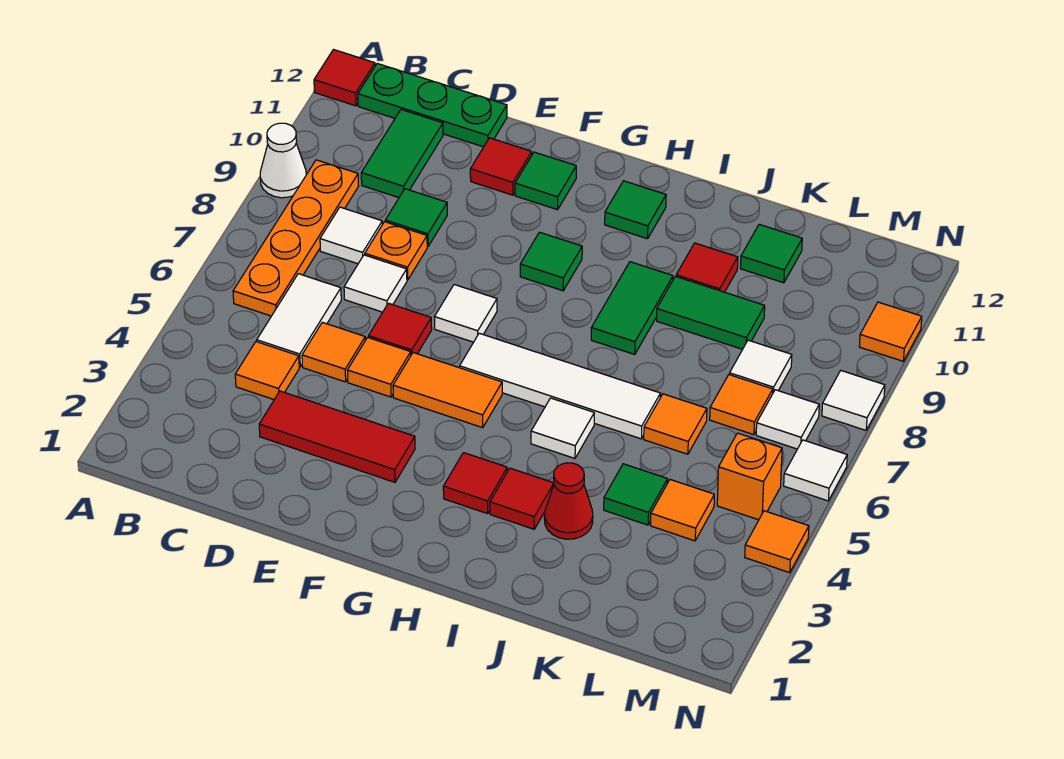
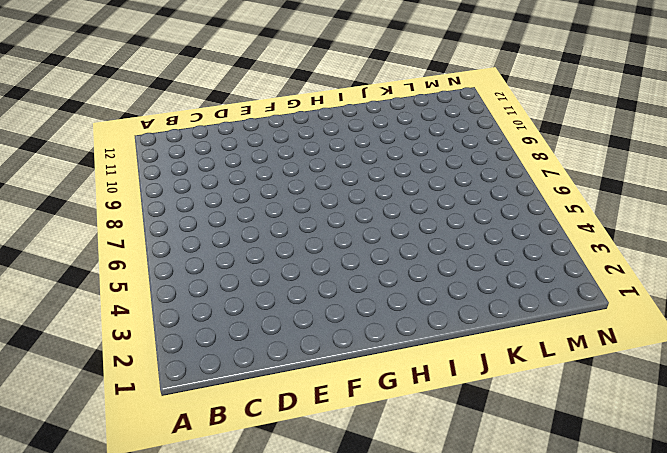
none -> white cone A9 level 1
none -> red tile A12 level 1
none -> orange plate B6:B9 level 1
none -> green plate B12:D12 level 1

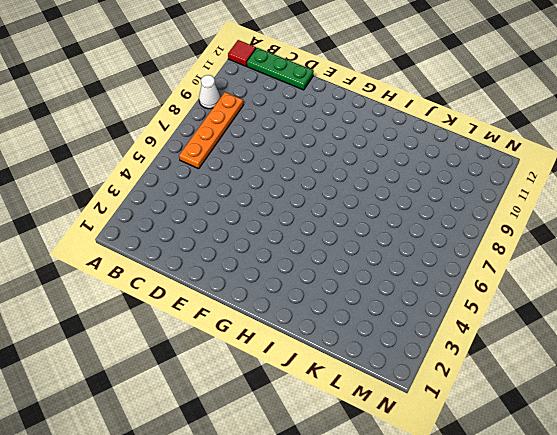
none -> orange tile C4 level 1
none -> white tile C5:C6 level 1
none -> white tile C8 level 1
none -> green tile C10:C11 level 1

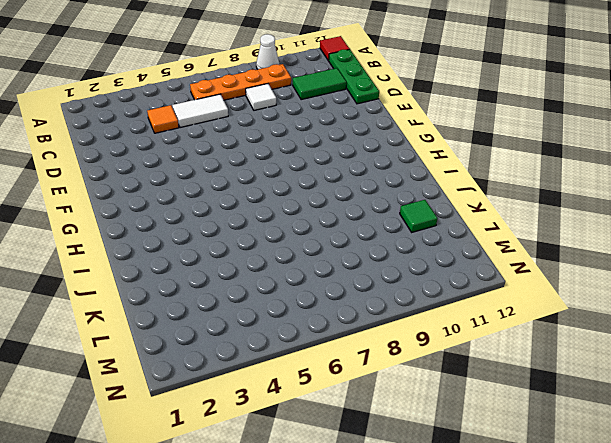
none -> red tile D3:F3 level 1
none -> orange tile D5 level 1
none -> white tile D7 level 1
none -> orange plate D8 level 1

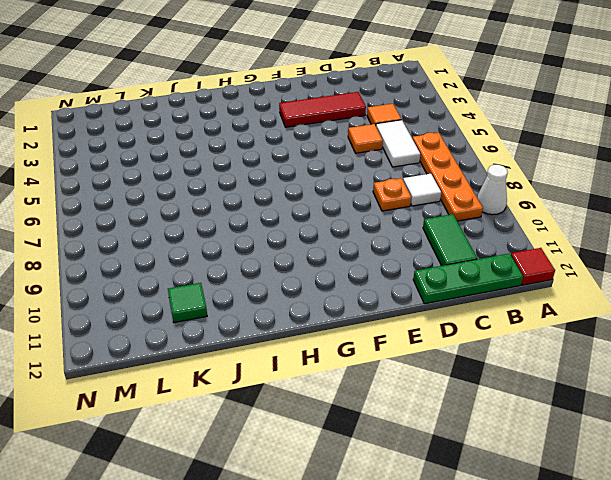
none -> white tile D7 level 1
none -> green tile D9 level 1
none -> orange tile E5 level 1
none -> red tile E6 level 1

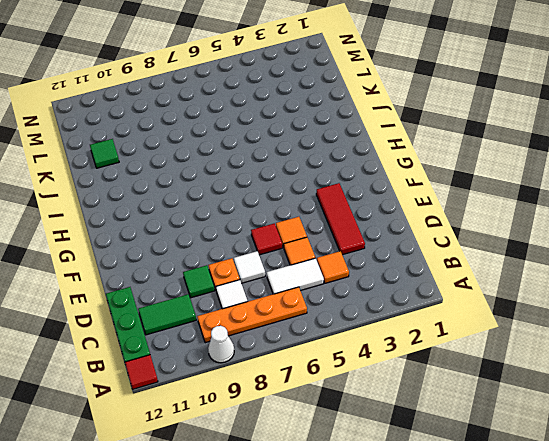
none -> red tile E11 level 1
none -> orange tile F5:G5 level 1
none -> white tile F7 level 1
none -> green tile F11 level 1

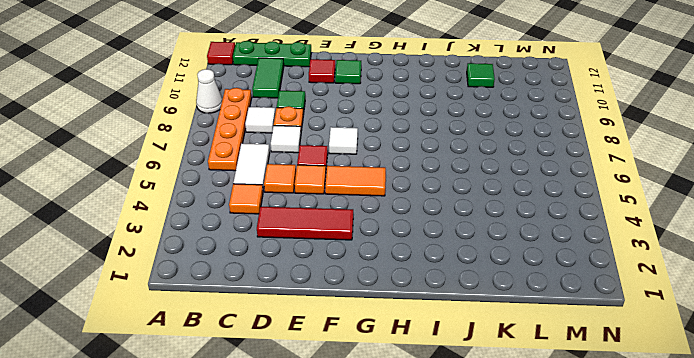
none -> white tile G6:J6 level 1
none -> green tile G9 level 1
none -> red tile H3 level 1
none -> green tile H11 level 1

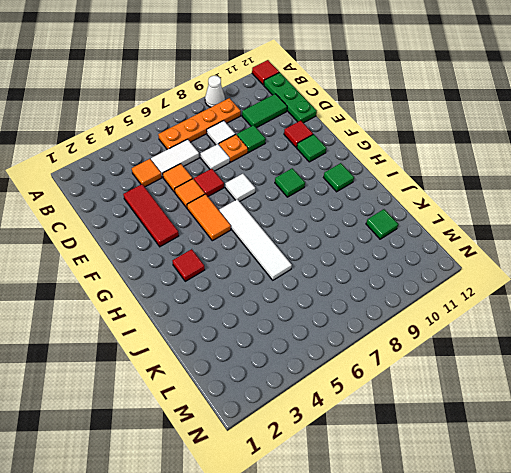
none -> red tile I3 level 1
none -> white tile I5 level 1
none -> green tile I8:I9 level 1
none -> red cone J3 level 1

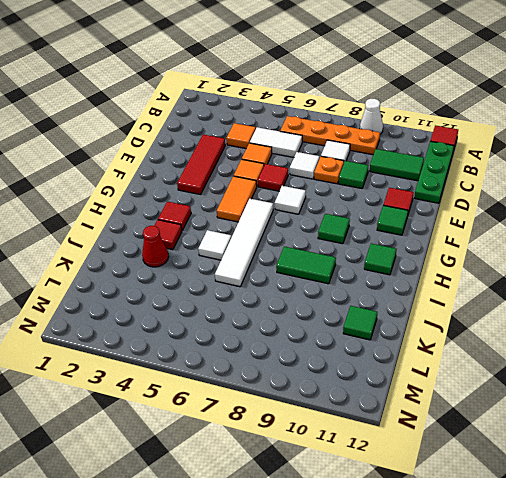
none -> green tile J9:K9 level 1
none -> red tile J10 level 1
none -> green tile K4 level 1
none -> orange tile K6 level 1

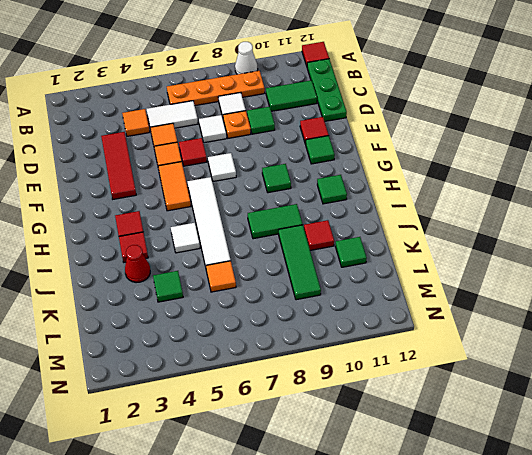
green tile J9:L9 level 1 -> green tile J9:K9 level 1
none -> orange tile L4 level 1
none -> orange tile L7 level 1
none -> white tile L8 level 1
none -> orange brick M5 level 1

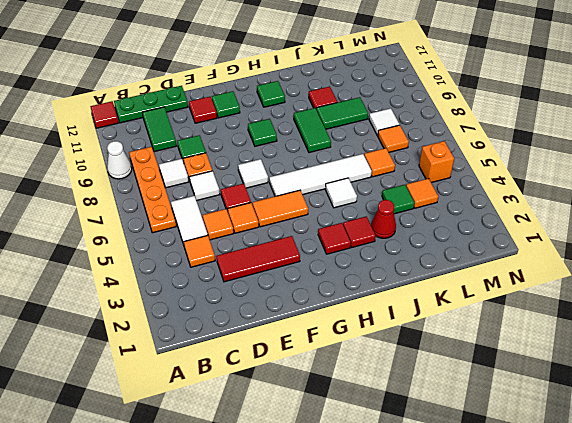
none -> green tile K11 level 1
none -> white tile M7 level 1
none -> orange tile N4 level 1
none -> white tile N6 level 1

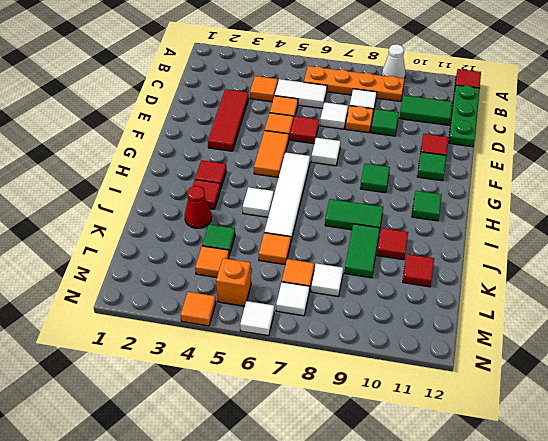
red tile K11 level 1 -> green tile K11 level 1
none -> white tile N8 level 1
none -> orange tile N10 level 1

